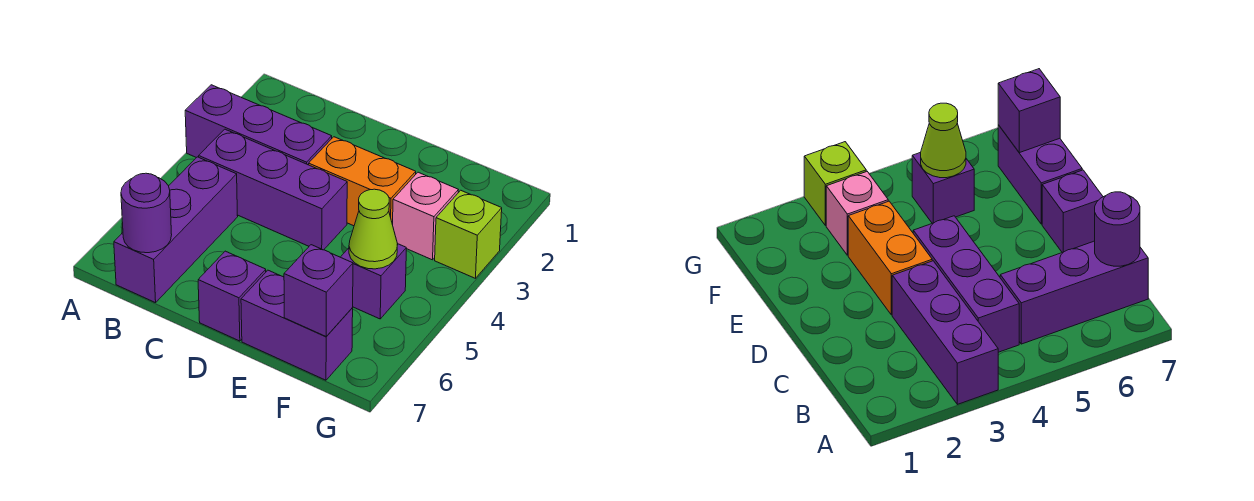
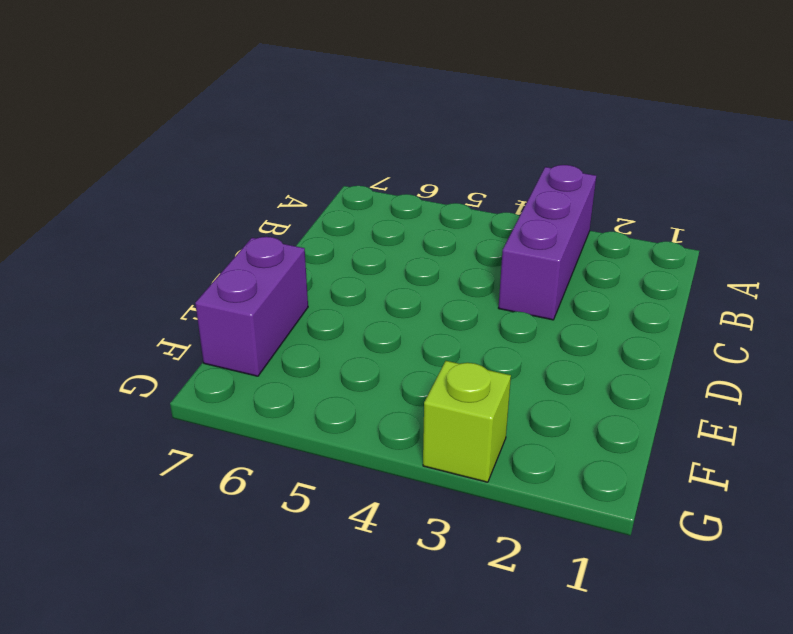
none -> purple brick B4:D4 level 1
none -> purple brick B5:B7 level 1
none -> orange brick D3:E3 level 1

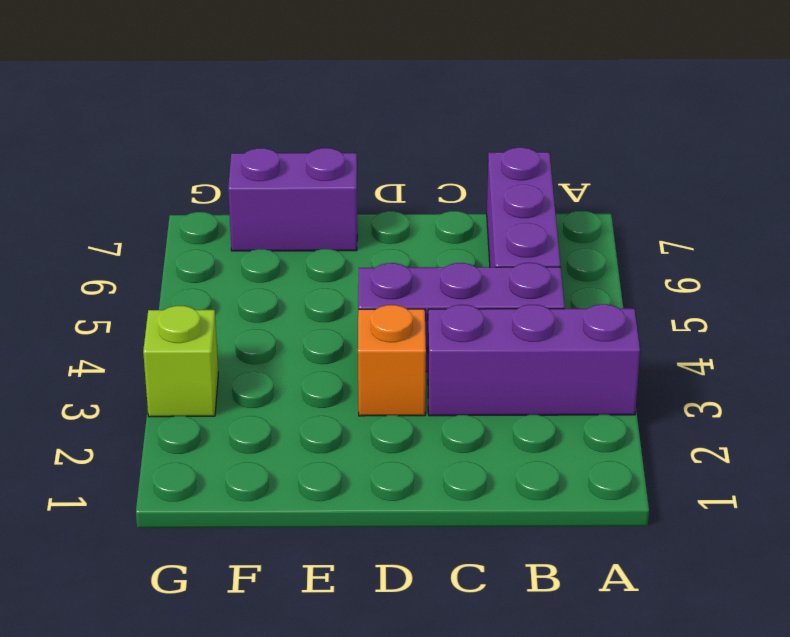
orange brick D3 level 1 -> orange brick D3:E3 level 1
none -> purple brick D7 level 1
none -> pink brick F3 level 1
none -> purple brick F5 level 1

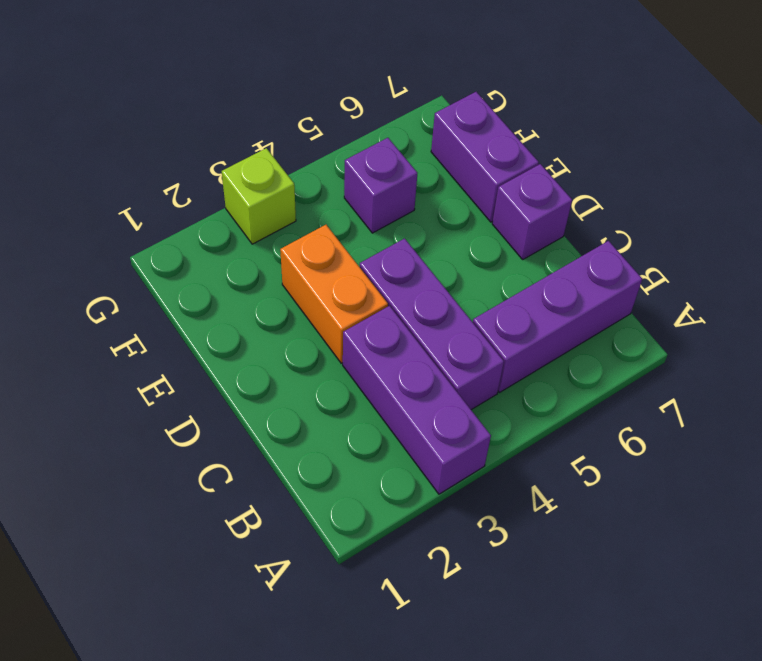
none -> pink brick F3 level 1
none -> purple round brick B7 level 2
none -> lime cone F5 level 2

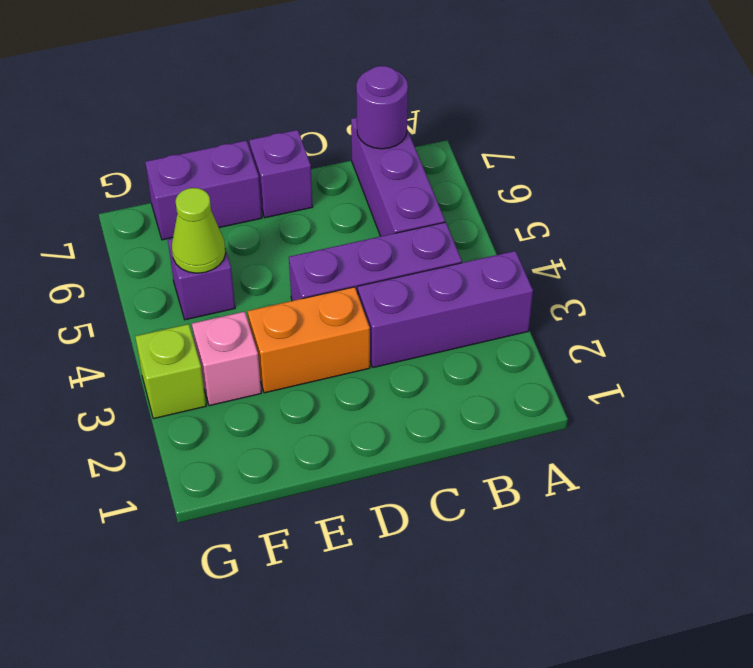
none -> purple brick F7 level 2

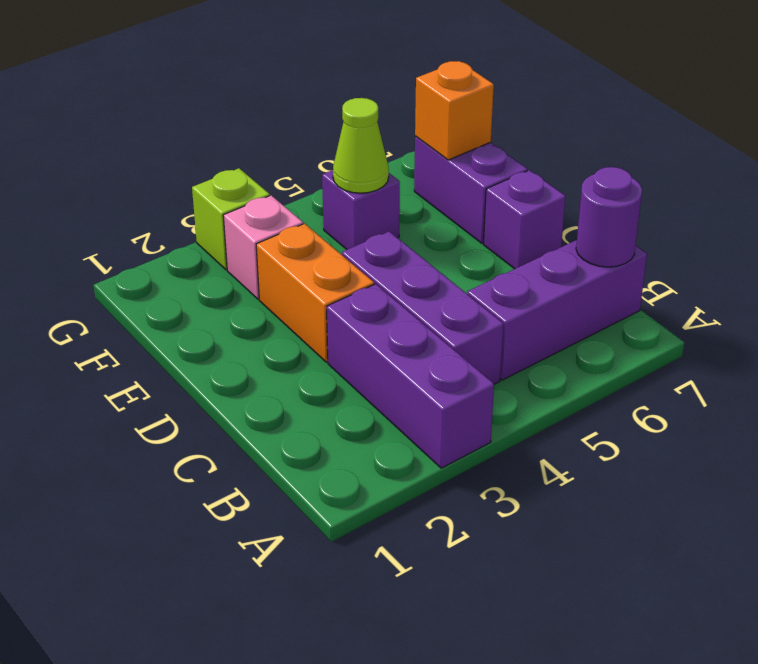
orange brick F7 level 2 -> purple brick F7 level 2

